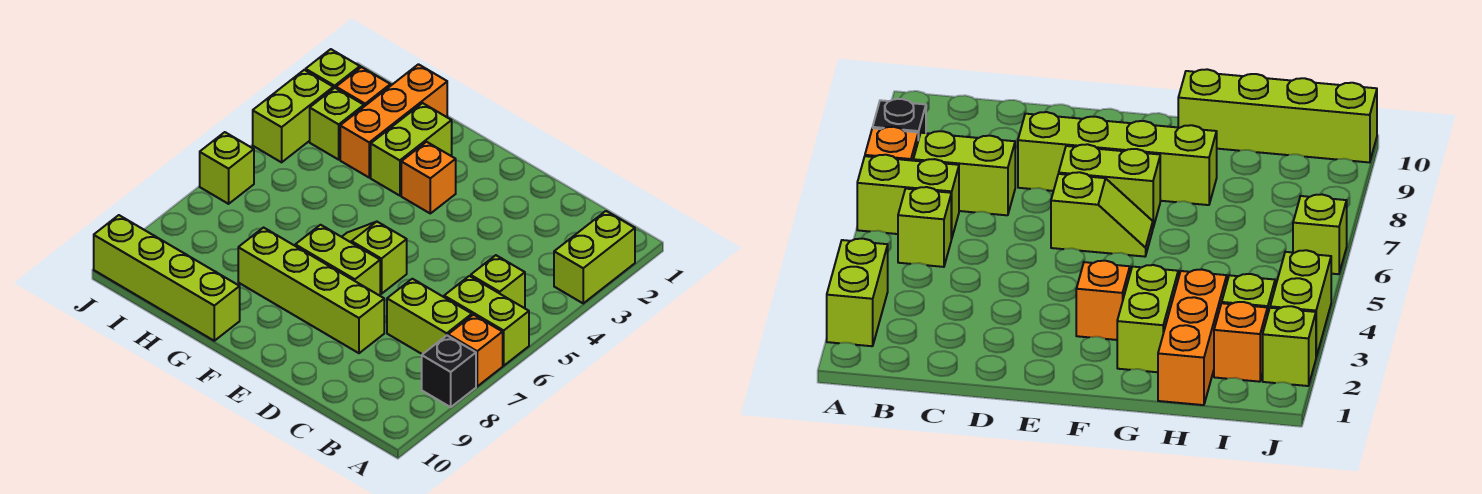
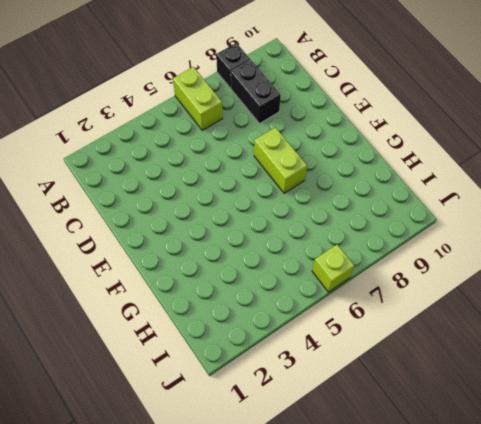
black brick B8:C8 level 1 -> none
none -> lime brick A2:A3 level 1
none -> orange brick A7 level 1
none -> lime brick B5 level 1

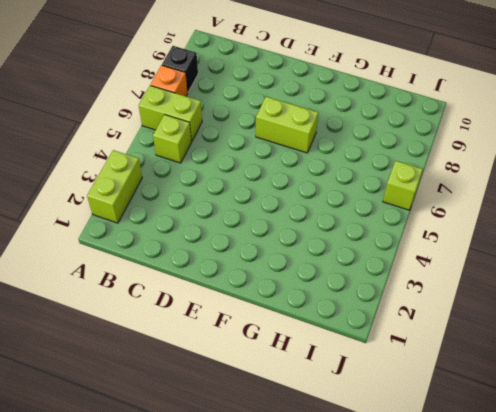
none -> lime brick B7:C7 level 1
none -> lime brick D8:G8 level 1
none -> lime slope E6:F6 level 1 top E

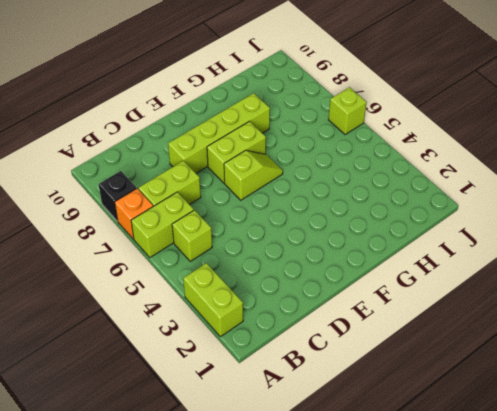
none -> orange brick F3 level 1
none -> lime brick G2:G3 level 1
none -> lime brick G10:J10 level 1

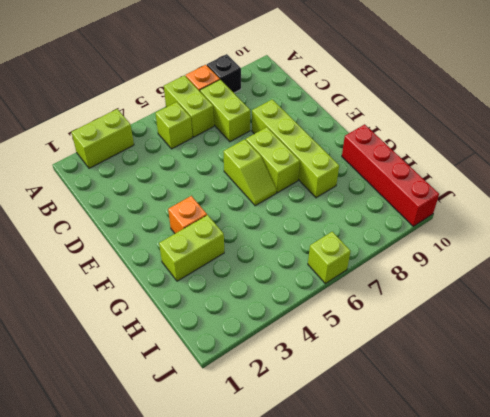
red brick G10:J10 level 1 -> lime brick G10:J10 level 1
none -> orange brick H1:H3 level 1
none -> orange brick I2 level 1
none -> lime brick I3 level 1

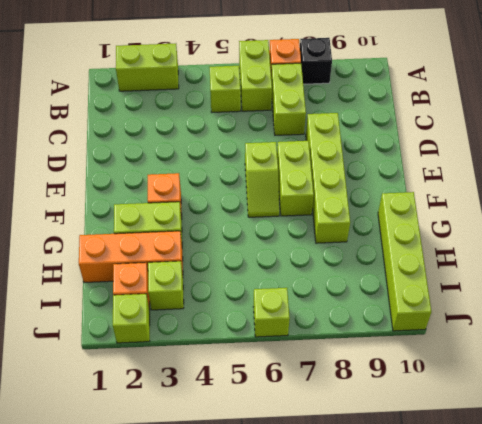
none -> lime brick J3:J4 level 1

